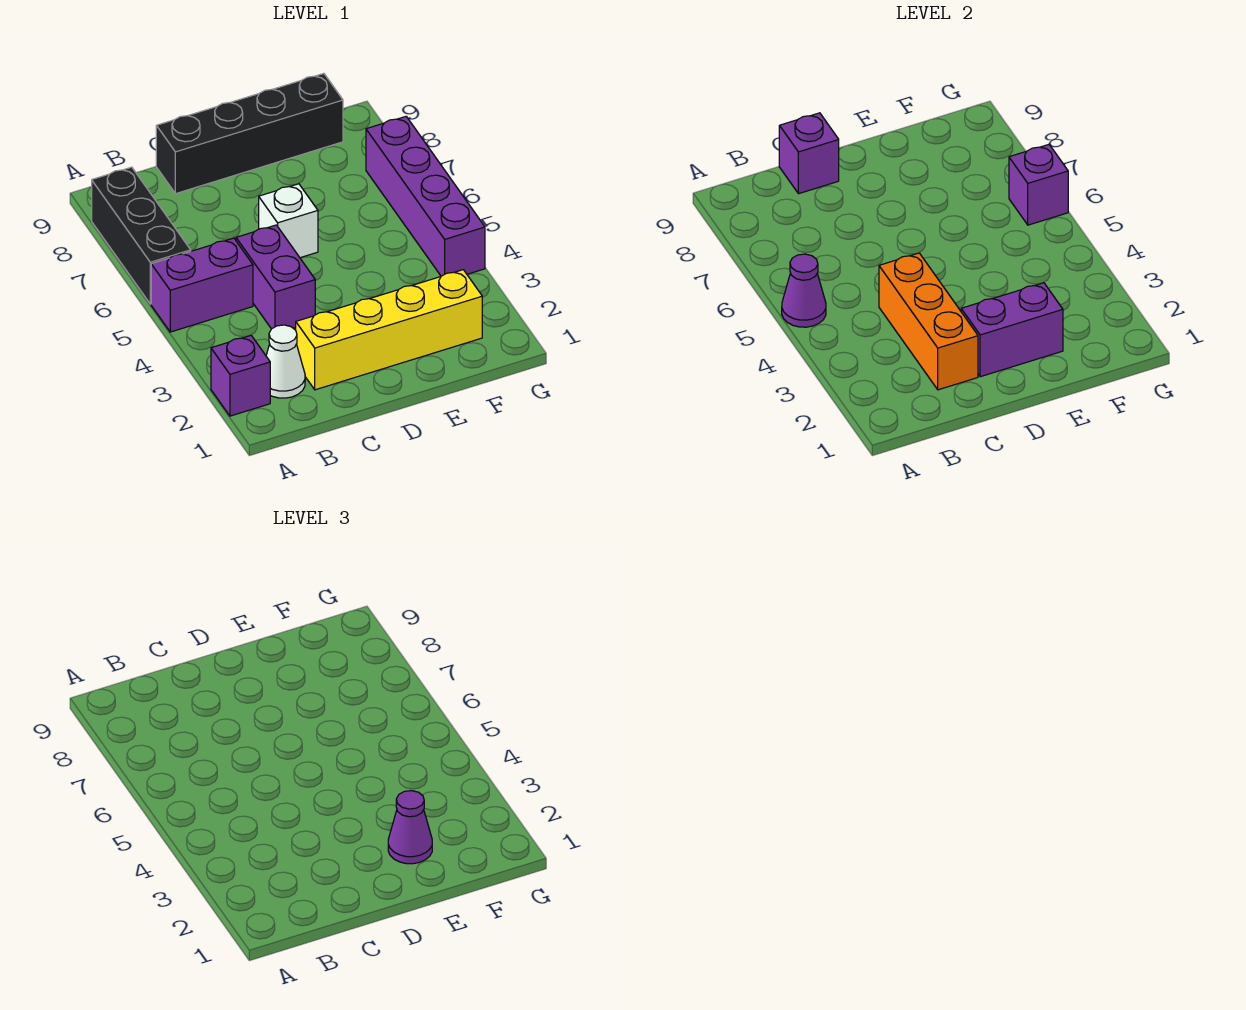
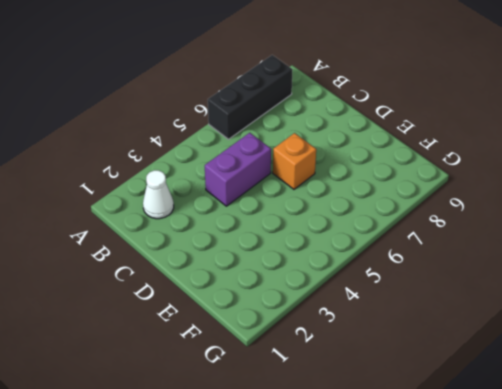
orange brick D6 level 1 -> white brick D6 level 1
none -> purple brick A2 level 1
none -> purple brick A5:B5 level 1
none -> yellow brick C2:F2 level 1

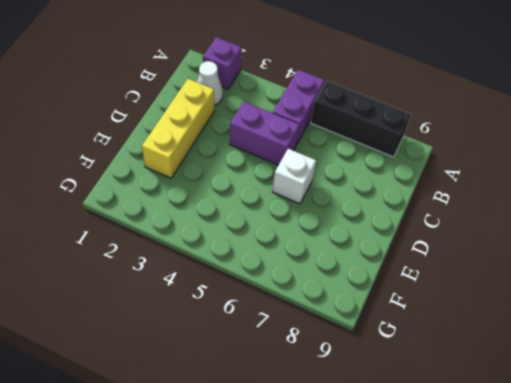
yellow brick C2:E2 level 1 -> yellow brick C2:F2 level 1
none -> black brick C9:F9 level 1
none -> purple brick G4:G7 level 1
none -> purple cone A5 level 2

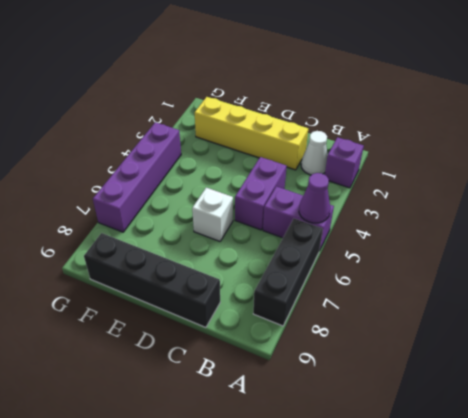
none -> orange brick C2:C4 level 2
none -> purple brick C9 level 2
none -> purple brick D2:E2 level 2

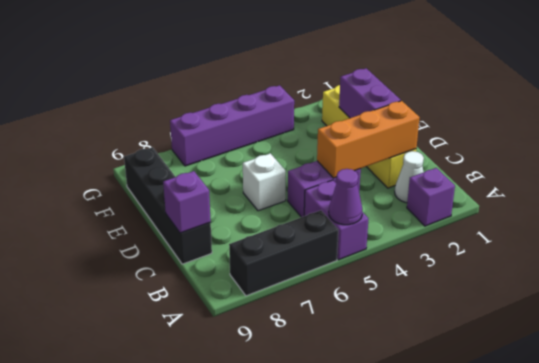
none -> purple brick G6 level 2
none -> purple cone E2 level 3

